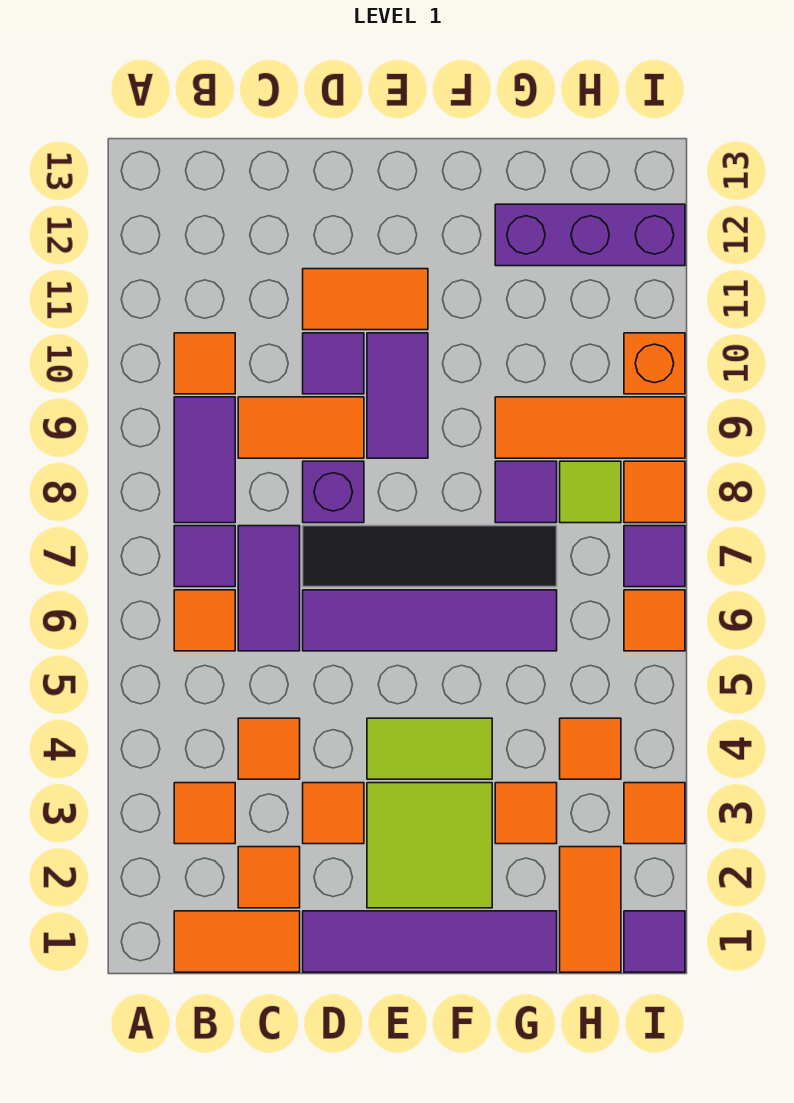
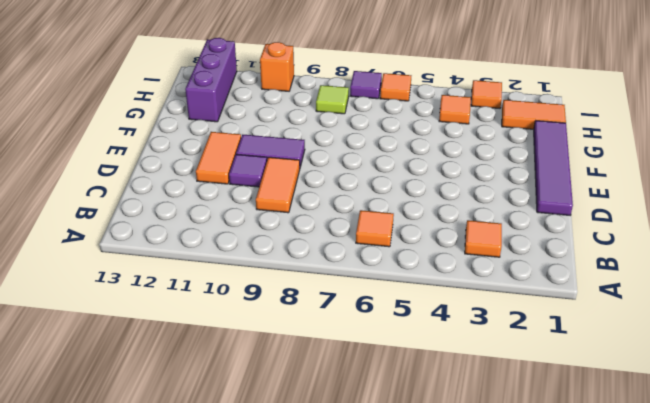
none -> orange tile B1:C1 level 1
none -> purple tile B7 level 1
none -> purple tile B8:B9 level 1
none -> orange tile B10 level 1

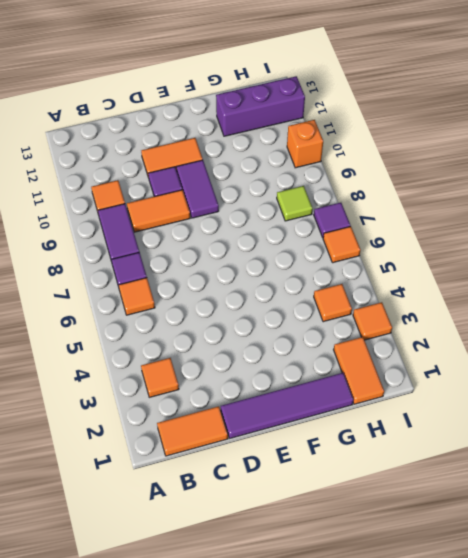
none -> orange tile C2 level 1
none -> orange tile C4 level 1
none -> purple tile C6:C7 level 1
none -> orange tile D3 level 1

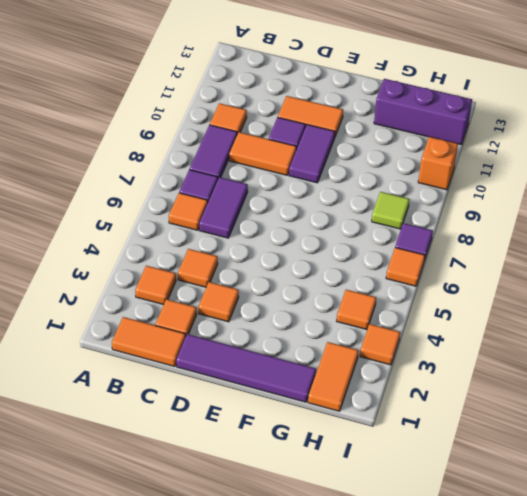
none -> purple tile D6:G6 level 1
none -> black tile D7:G7 level 1
none -> purple brick D8 level 1
none -> lime tile E2:F3 level 1

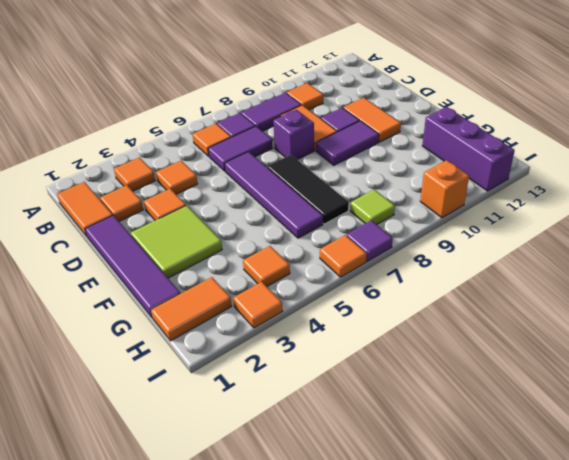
black tile E7:G7 level 1 -> black tile D7:G7 level 1
none -> lime tile E4:F4 level 1
none -> orange tile G3 level 1
none -> purple tile G8 level 1
none -> orange tile G9:I9 level 1

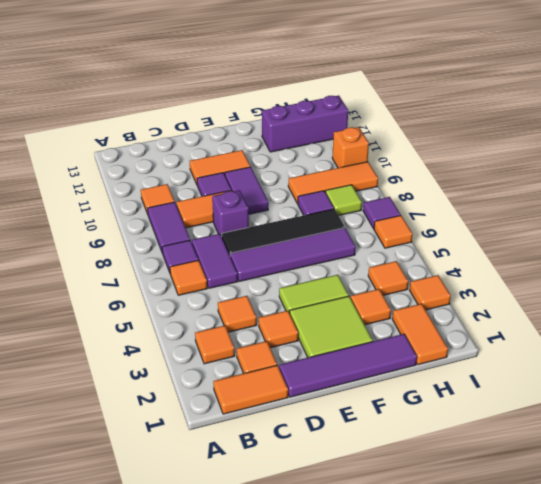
none -> purple tile I1 level 1
none -> orange tile I8 level 1

